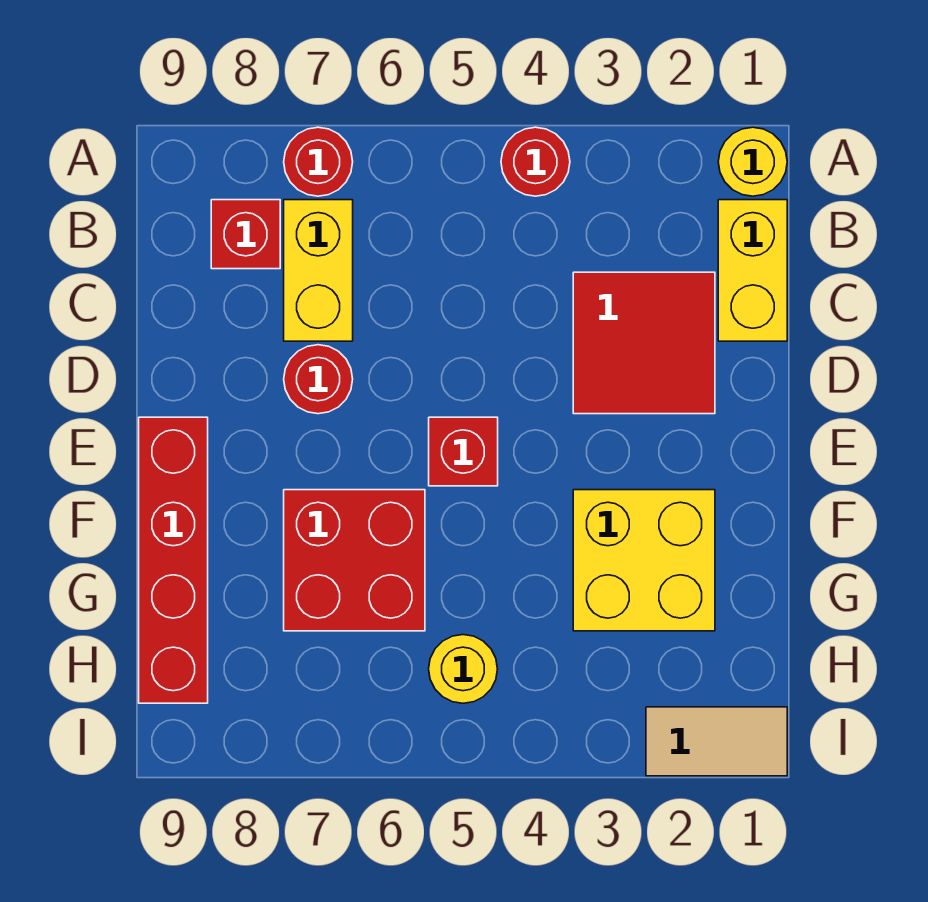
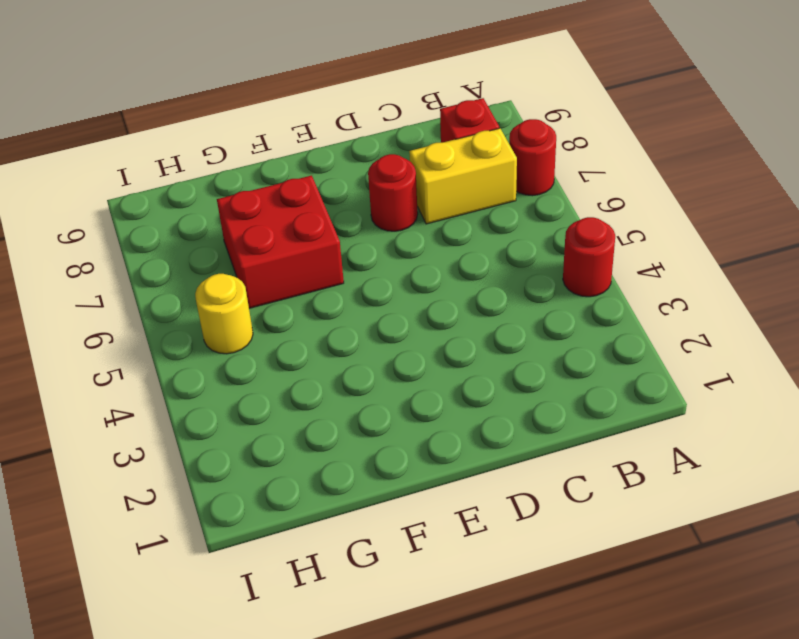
none -> yellow round brick A1 level 1
none -> yellow brick B1:C1 level 1
none -> red tile C2:D3 level 1

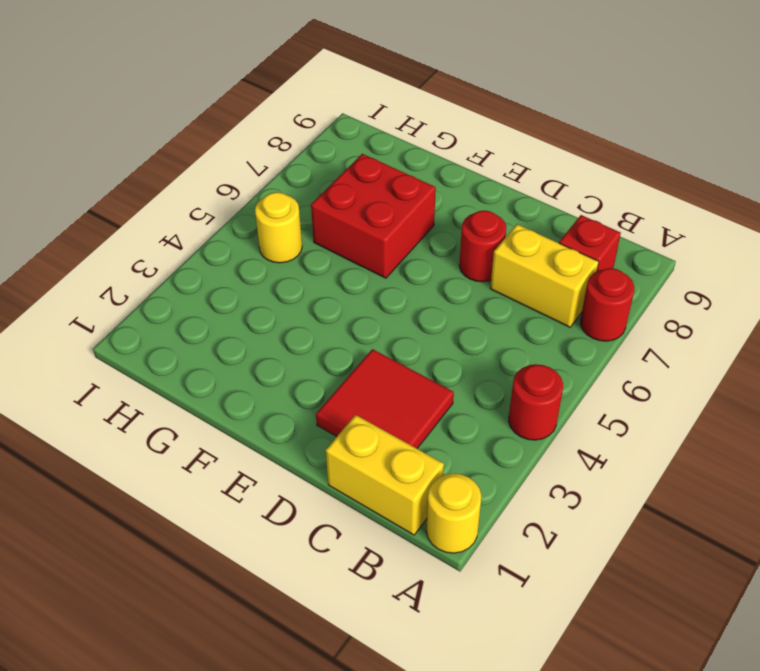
none -> red brick E5 level 1
none -> red brick E9:H9 level 1
none -> yellow brick F2:G3 level 1

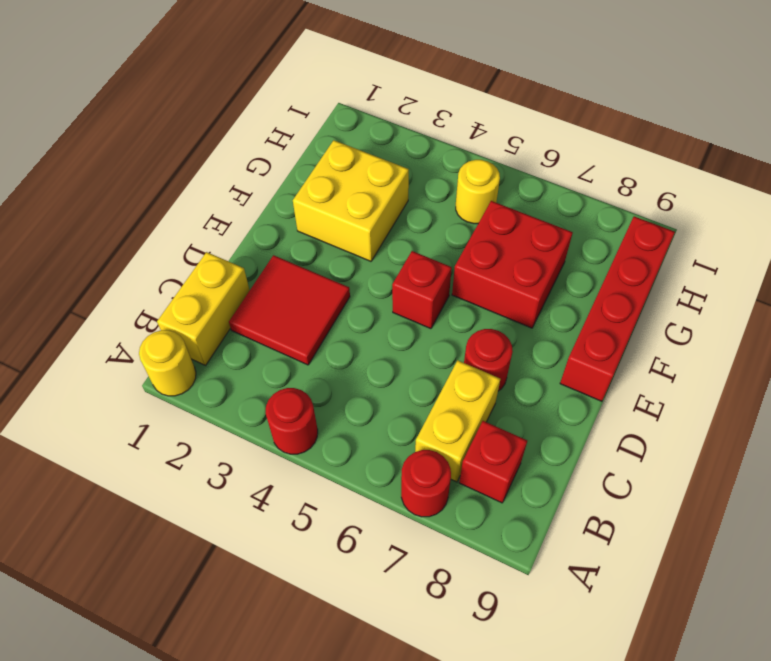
none -> tan tile I1:I2 level 1

